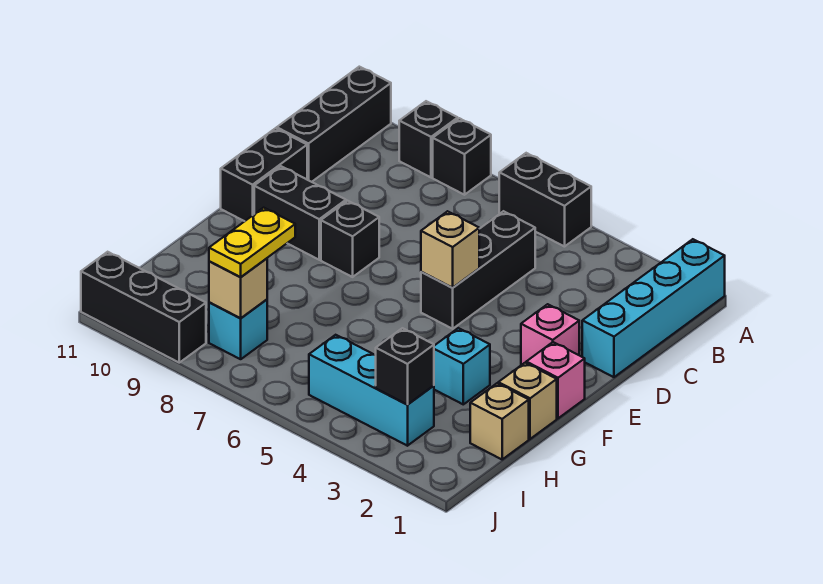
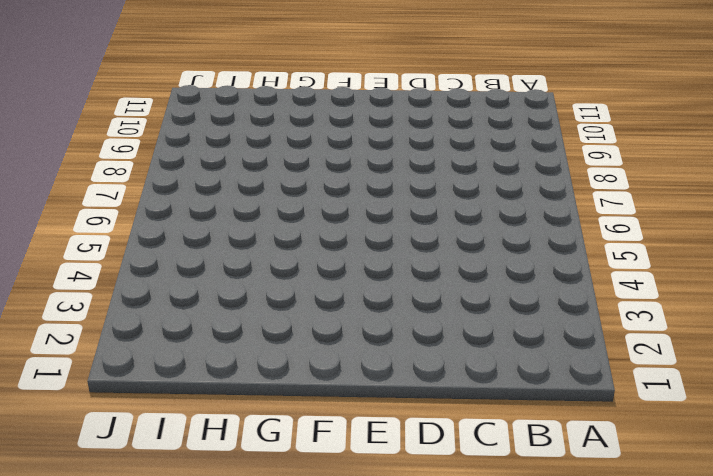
none -> cyan brick A1:D1 level 1
none -> black brick A5:A6 level 1
none -> black brick A8 level 1

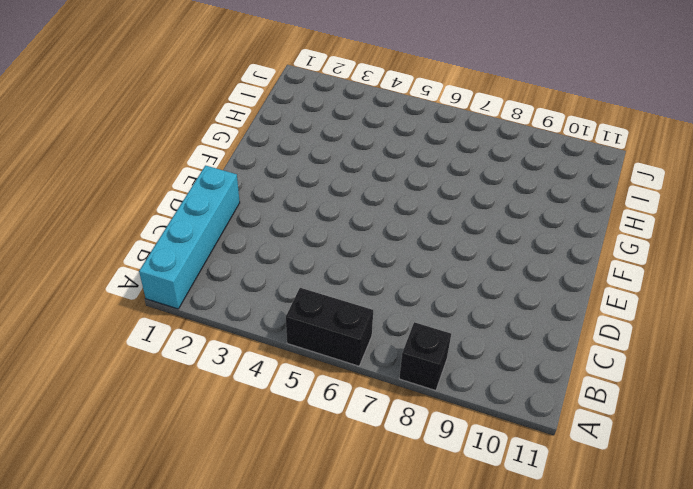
none -> black brick A9 level 1
none -> black brick A11:C11 level 1
none -> black brick C5:E5 level 1

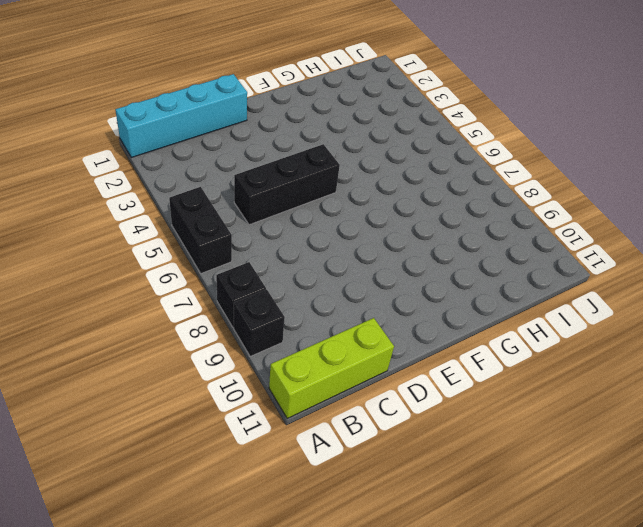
lime brick A11:C11 level 1 -> black brick A11:C11 level 1
none -> black brick D11:E11 level 1
none -> pink brick E2 level 1
none -> black brick E8 level 1

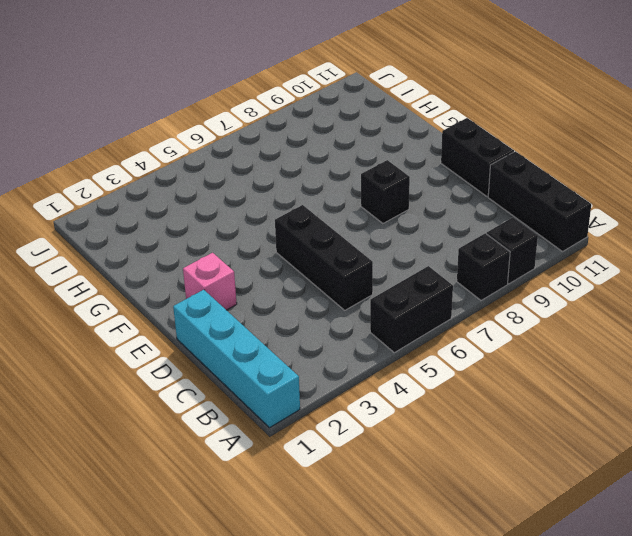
none -> black brick E9:E10 level 1
none -> pink brick F1 level 1
none -> tan brick G1 level 1

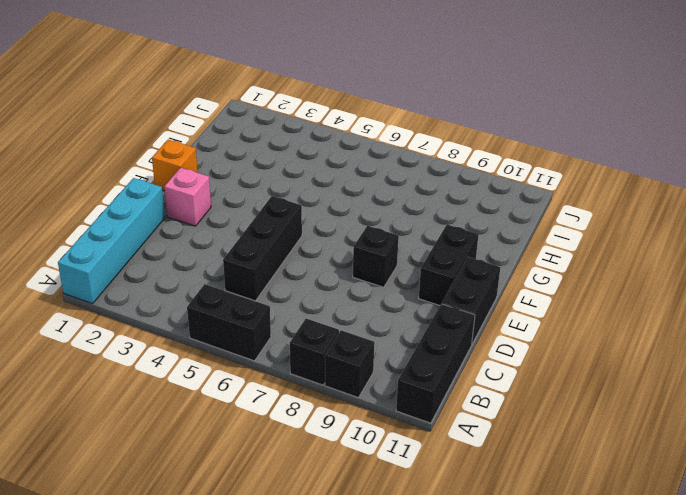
black brick E10:F10 level 1 -> black brick E9:E10 level 1
orange brick F1 level 1 -> pink brick F1 level 1
none -> tan brick G1 level 1
none -> cyan brick G3 level 1
none -> tan brick H1 level 1

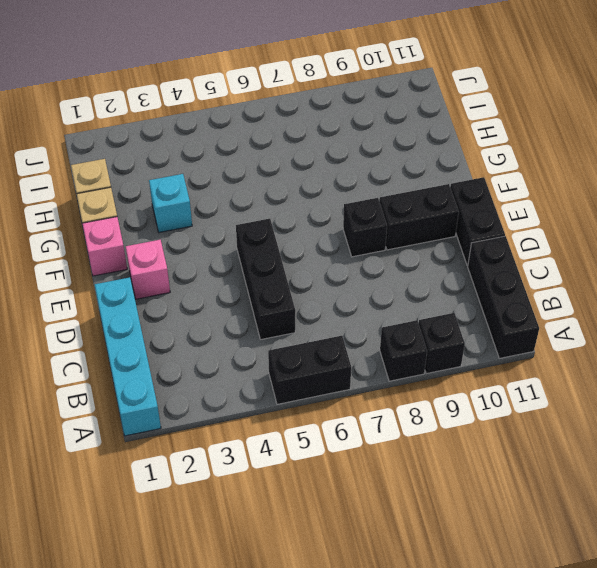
none -> cyan brick I3:I5 level 1
none -> cyan brick I8 level 1
none -> black brick J9:J11 level 1

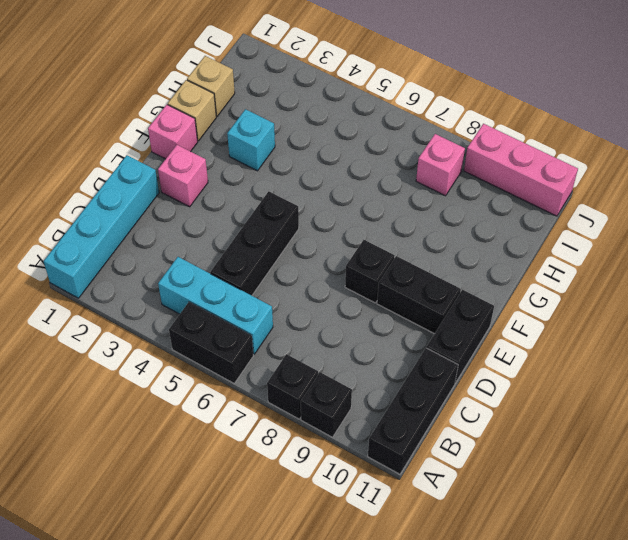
cyan brick B4:B6 level 1 -> cyan brick I3:I5 level 1
pink brick I8 level 1 -> cyan brick I8 level 1
pink brick J9:J11 level 1 -> black brick J9:J11 level 1
none -> tan brick E5 level 2
none -> black brick I3 level 2
none -> tan brick I8 level 2

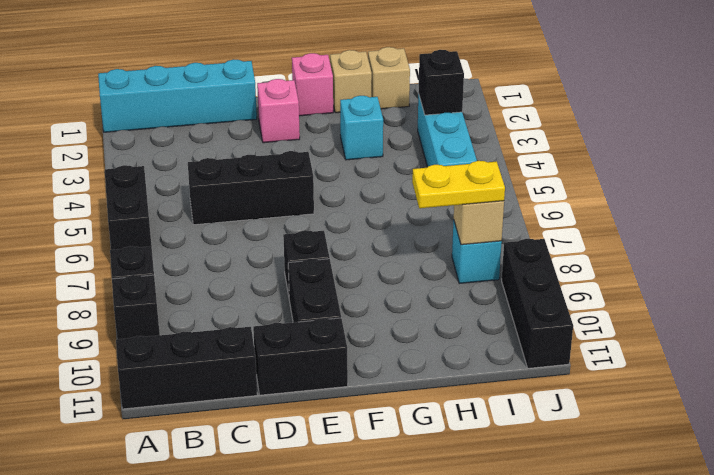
none -> tan brick E5 level 2

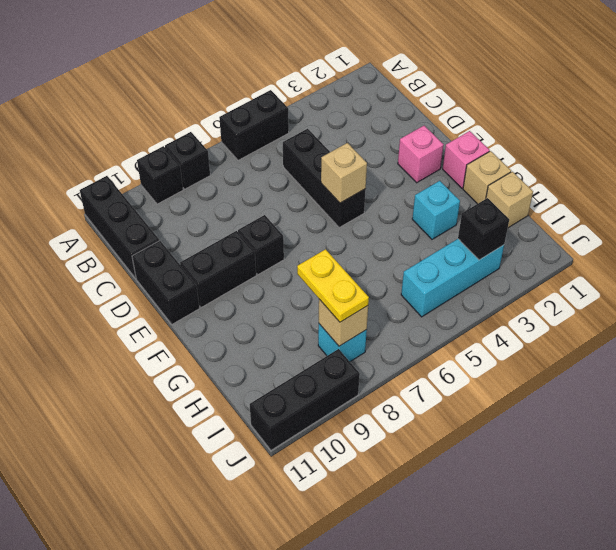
none -> cyan brick A1:D1 level 1

